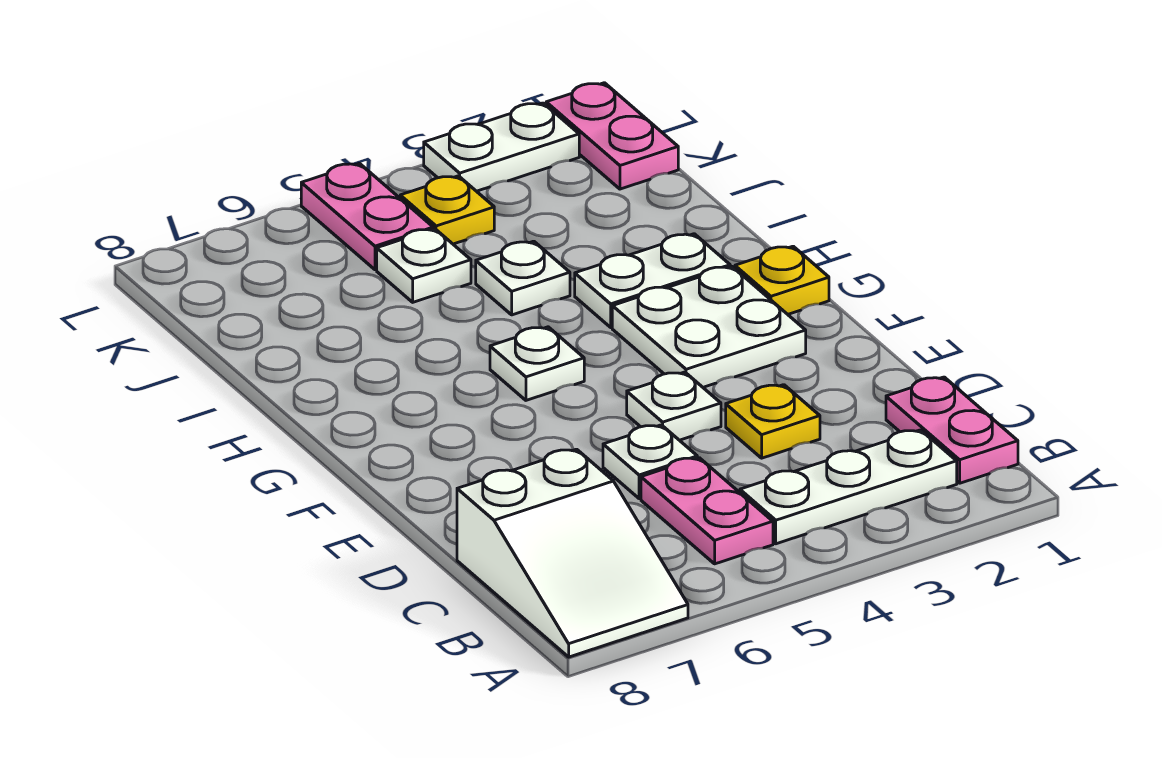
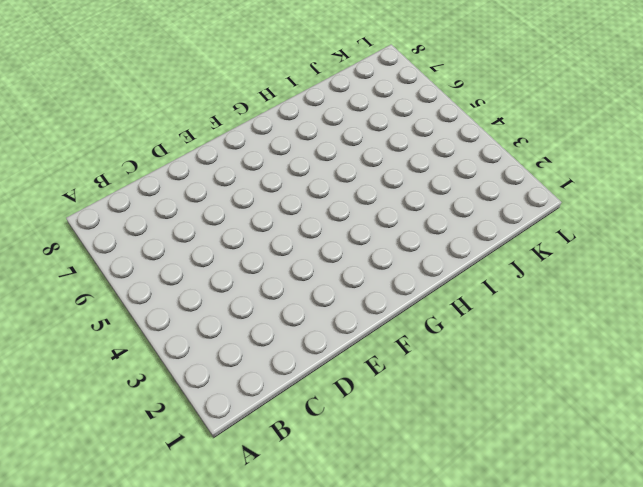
none -> white slope A7:C8 level 1 top C
none -> pink plate B1:C1 level 1
none -> white plate B2:B4 level 1

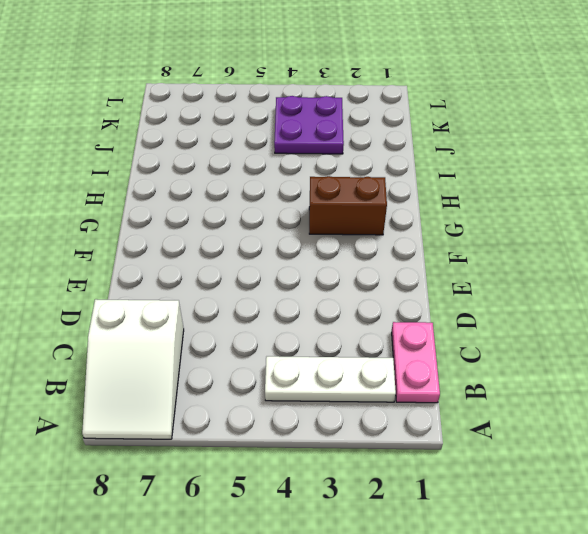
brown brick G2:G3 level 1 -> white plate F2:G3 level 1
purple plate J3:K4 level 1 -> yellow plate K4 level 1
none -> pink plate B5:C5 level 1
none -> yellow plate D3 level 1
none -> white plate D5 level 1

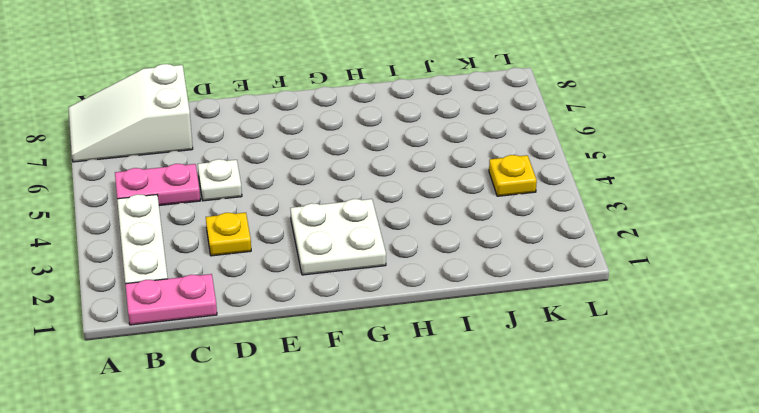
none -> white plate E4 level 1
none -> yellow plate G1 level 1
none -> white plate G5 level 1

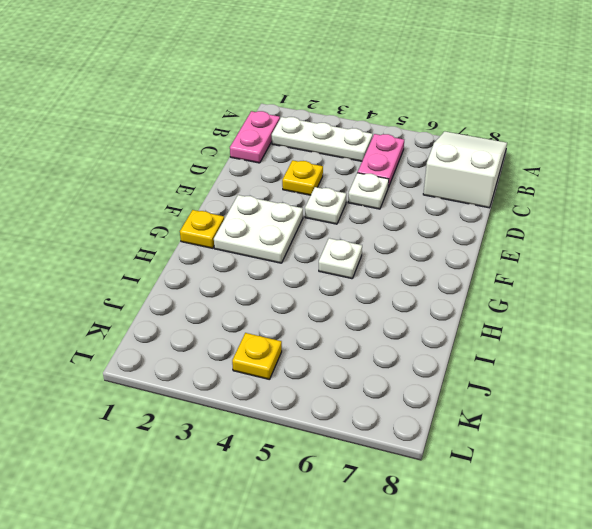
none -> white plate H2:H3 level 1
none -> white plate I4 level 1
none -> white plate J5 level 1

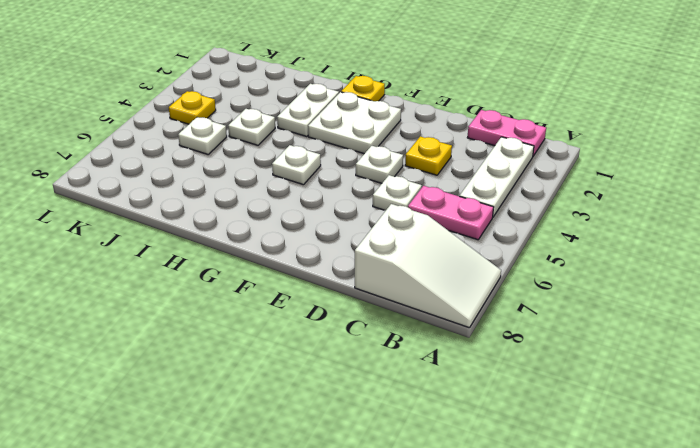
none -> pink plate K1:L1 level 1
none -> pink plate K5:L5 level 1
none -> white plate L2:L3 level 1

